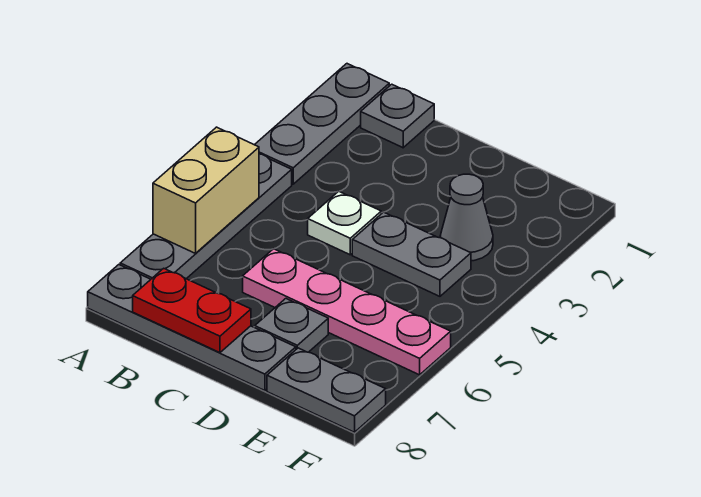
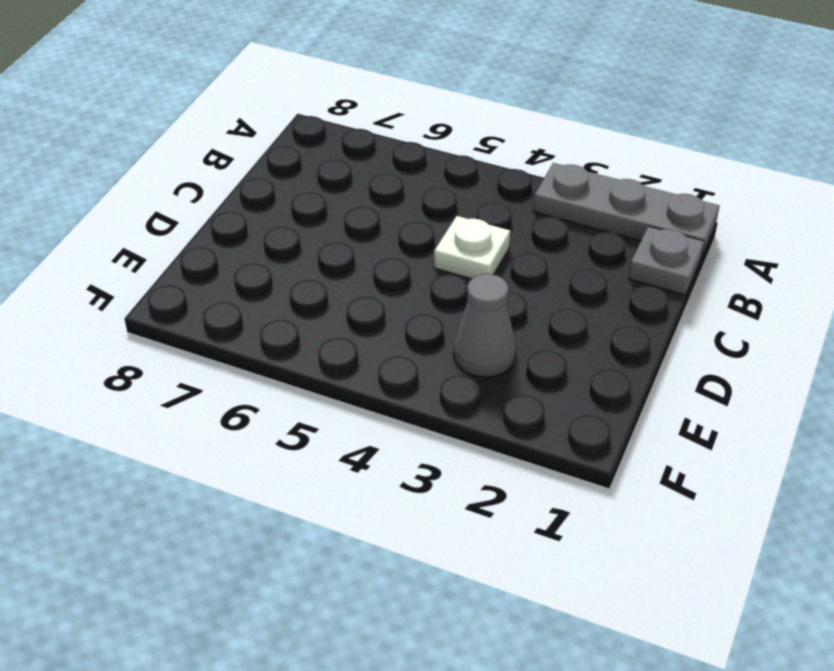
none -> grey plate A4:A7 level 1
none -> grey plate A8:D8 level 1
none -> pink plate C6:F6 level 1

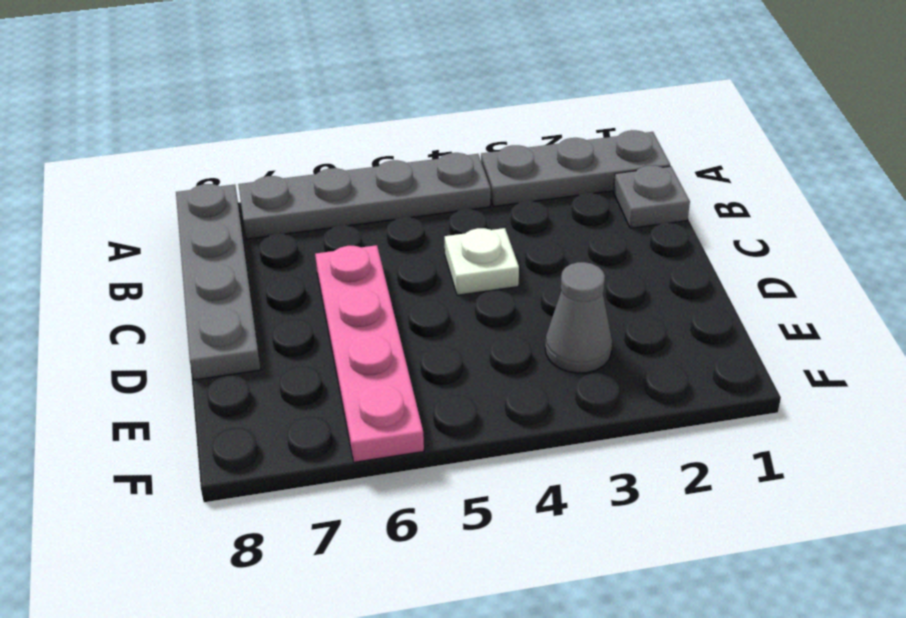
none -> grey plate D4:E4 level 1
none -> grey plate D7 level 1
none -> grey plate E8:F8 level 1

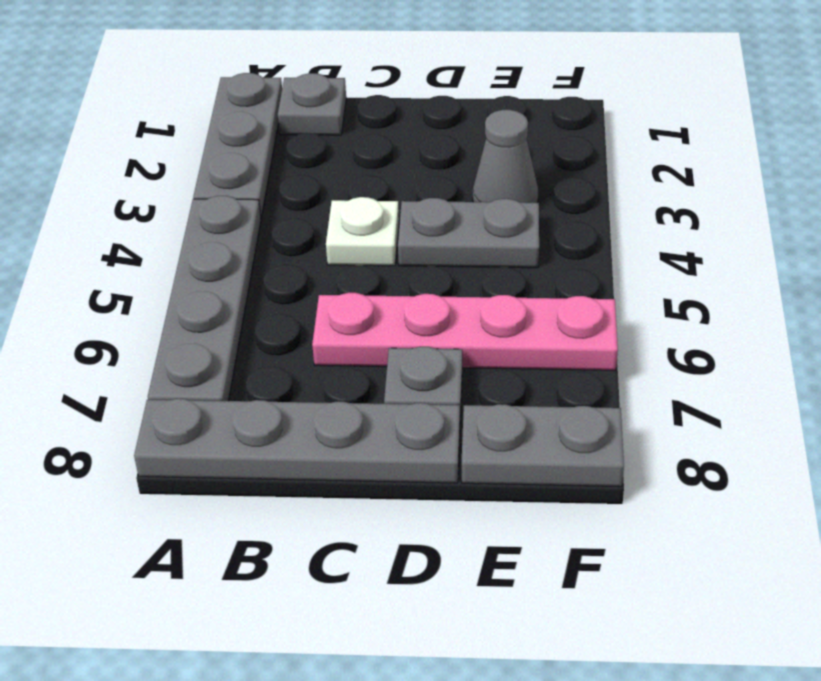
none -> tan brick A5:A6 level 2
none -> red plate B8:C8 level 2

